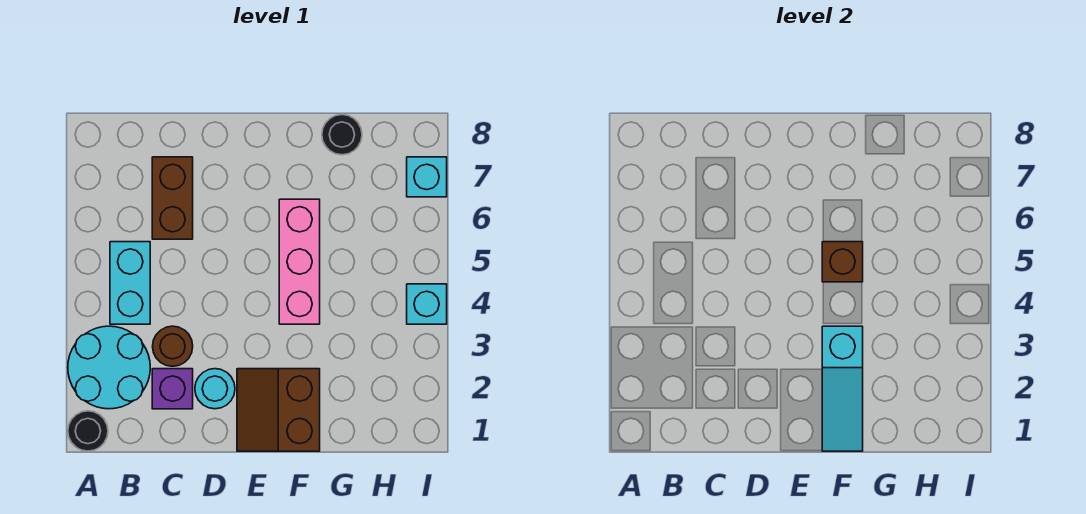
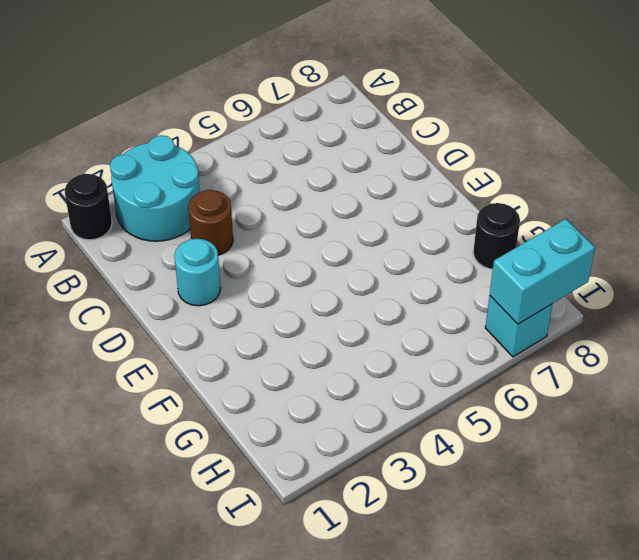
cyan brick I7:I8 level 2 -> cyan brick B4:B5 level 1
none -> purple brick C2 level 1
none -> brown brick C6:C7 level 1
none -> brown slope E1:F2 level 1 top F

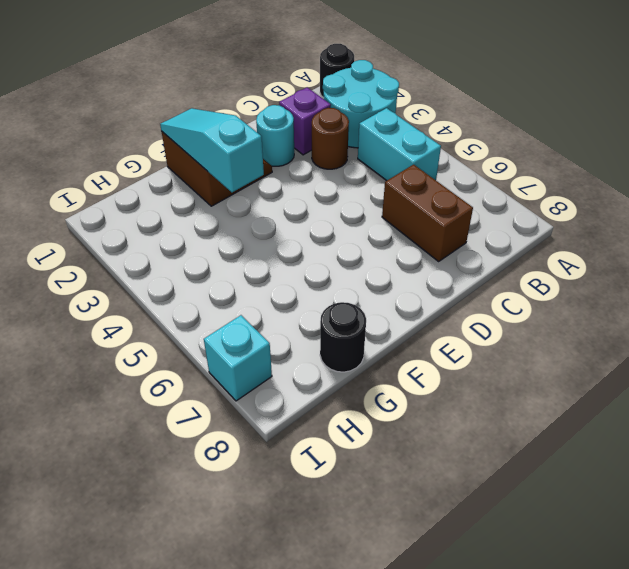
none -> pink brick F4:F6 level 1
none -> cyan brick I4 level 1
none -> brown brick F5 level 2

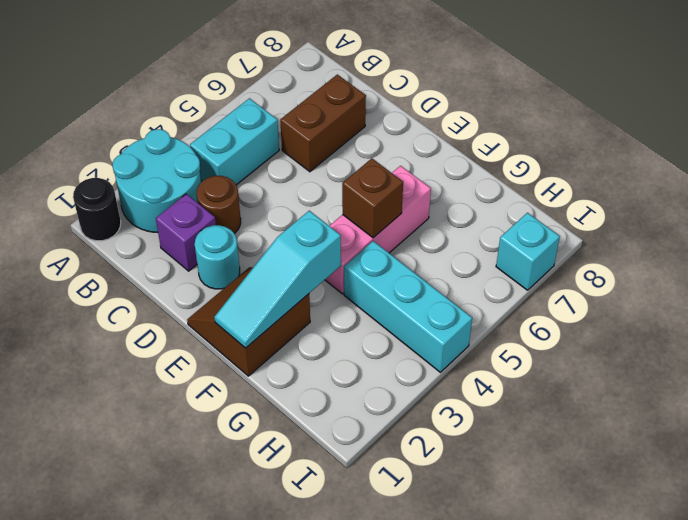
cyan brick G4:I4 level 1 -> cyan brick I4 level 1
none -> black round brick G8 level 1

